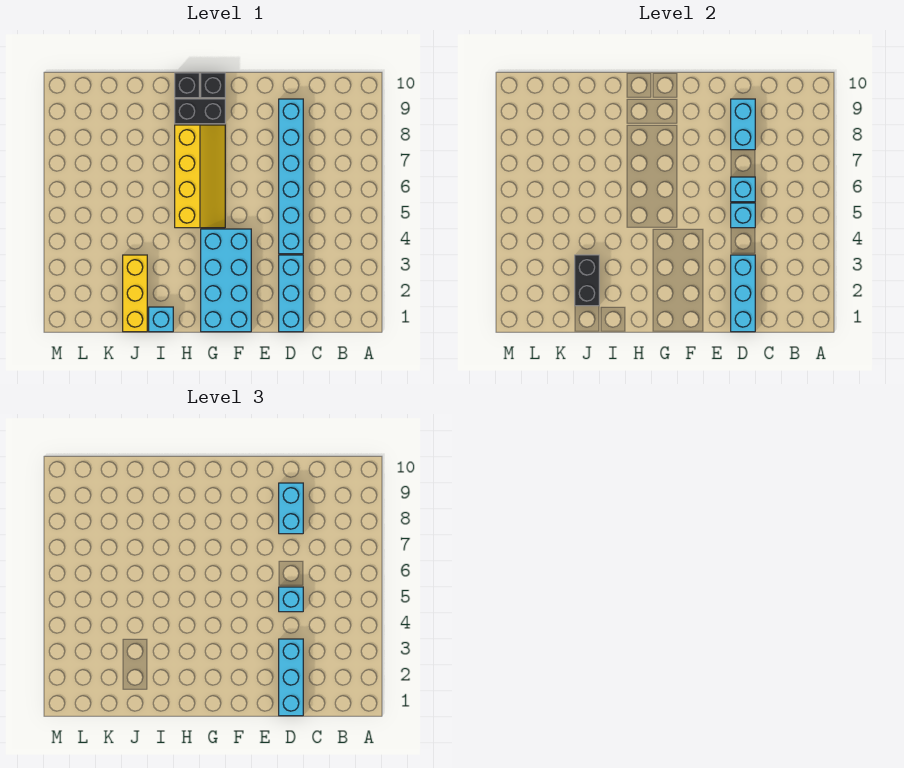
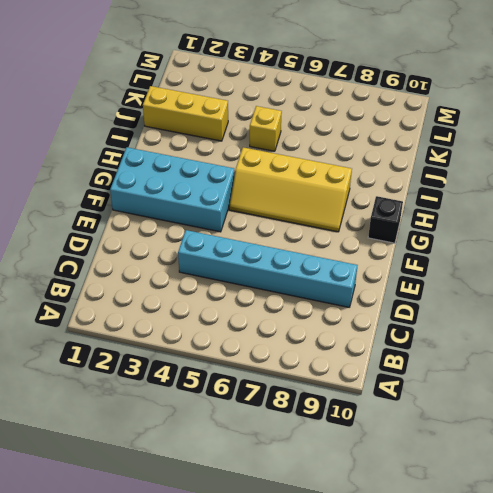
yellow brick J5 level 1 -> none
none -> cyan brick D1:D3 level 1
none -> black brick G9:H9 level 1
none -> black brick H10 level 1

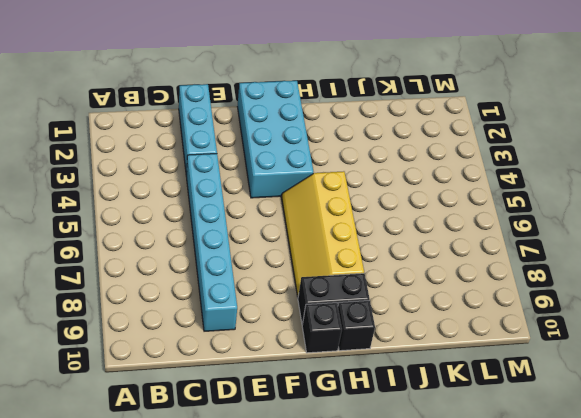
none -> cyan brick I1 level 1
none -> yellow brick J1:J3 level 1
none -> cyan brick D1:D3 level 2

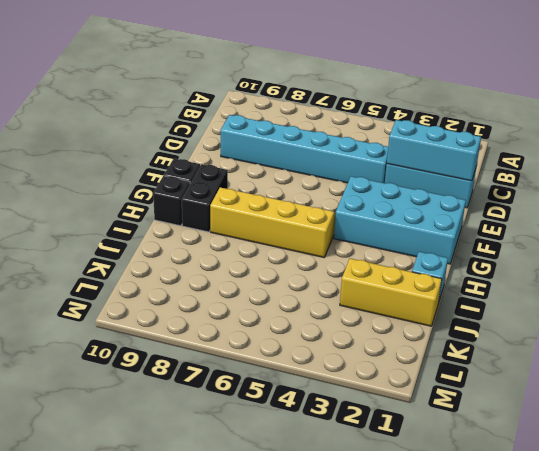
none -> cyan brick D5 level 2
none -> cyan brick D6 level 2
none -> cyan brick D8:D9 level 2

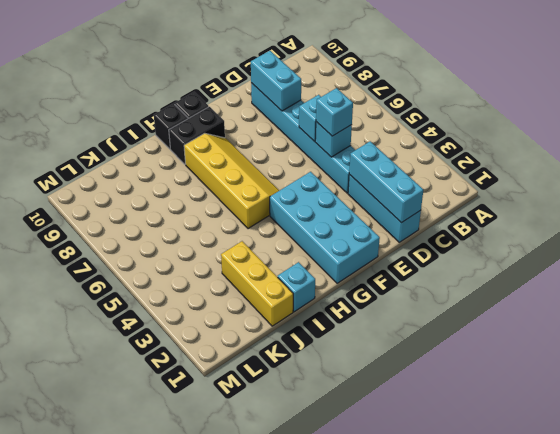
none -> black brick J2:J3 level 2
none -> cyan brick D1:D3 level 3
none -> cyan brick D8:D9 level 3

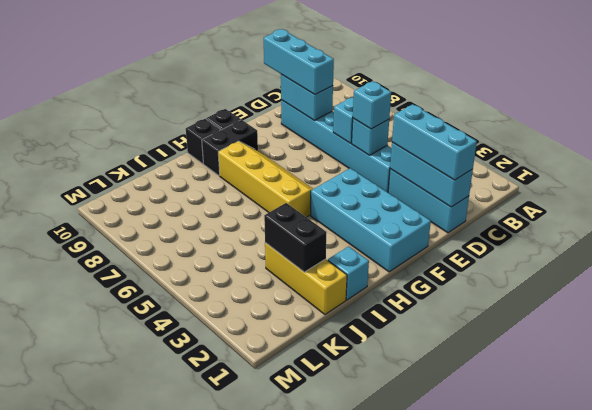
cyan brick D8:D10 level 3 -> cyan brick D8:D9 level 3

